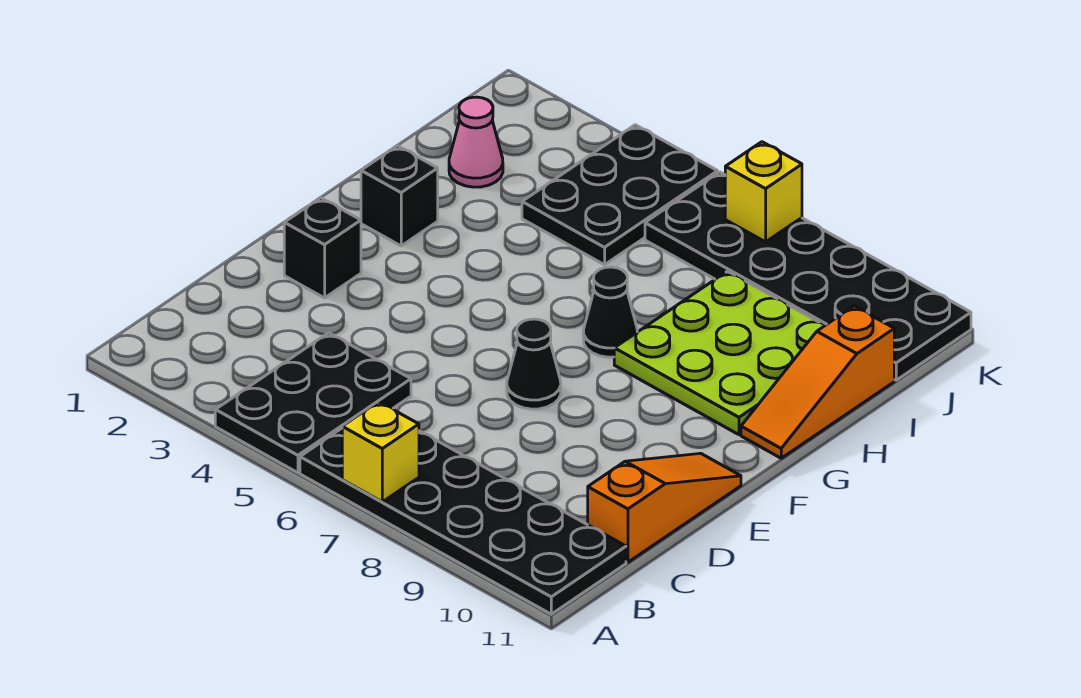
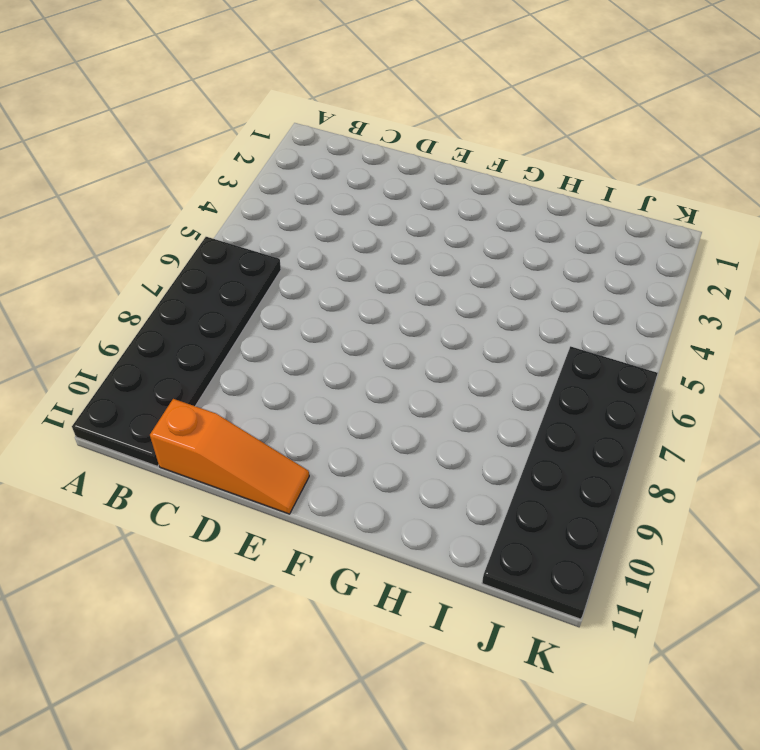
none -> black plate A4:C5 level 1
none -> black brick E2 level 1
none -> black cone E7 level 1

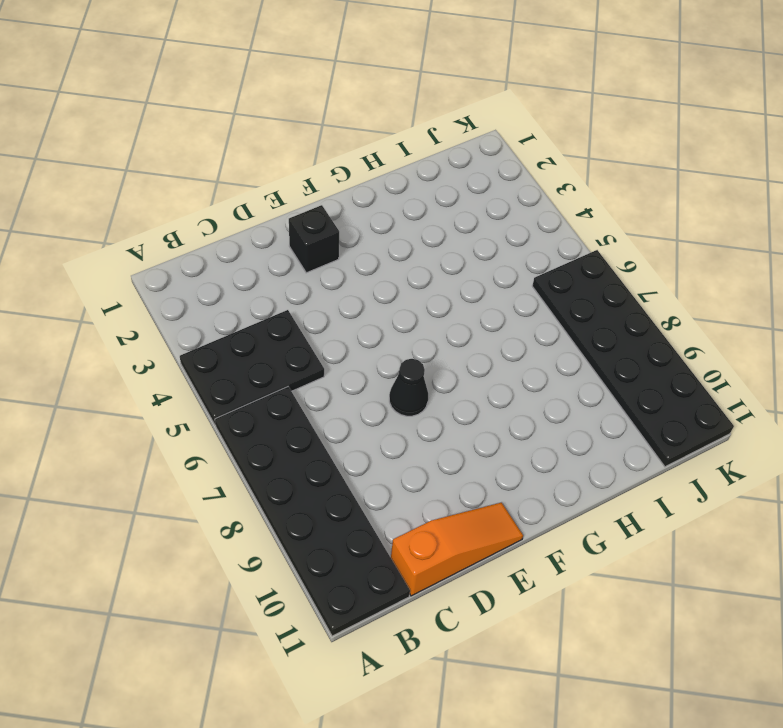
none -> black brick G2 level 1
none -> black cone G7 level 1
none -> lime plate G8:I10 level 1

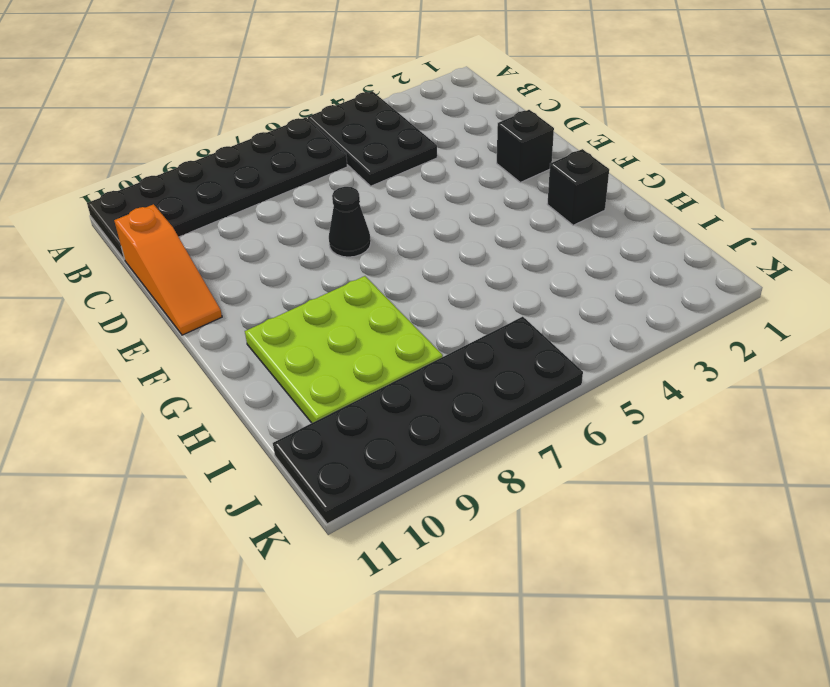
none -> black cone G7 level 1
none -> orange slope G11:I11 level 1 top I
none -> pink cone I2 level 1

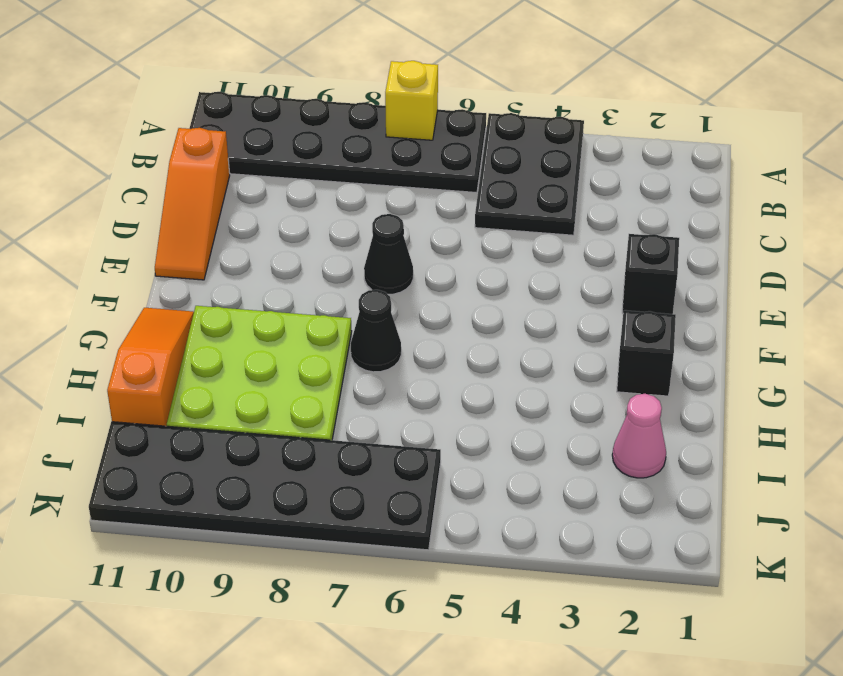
none -> black plate I4:K5 level 1
none -> yellow brick K7 level 2

